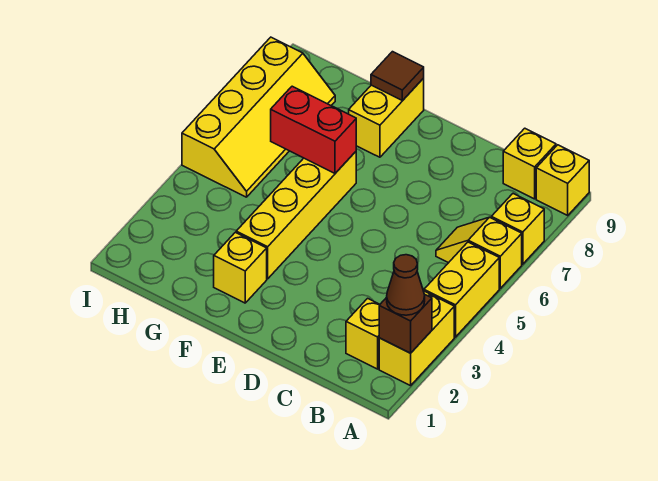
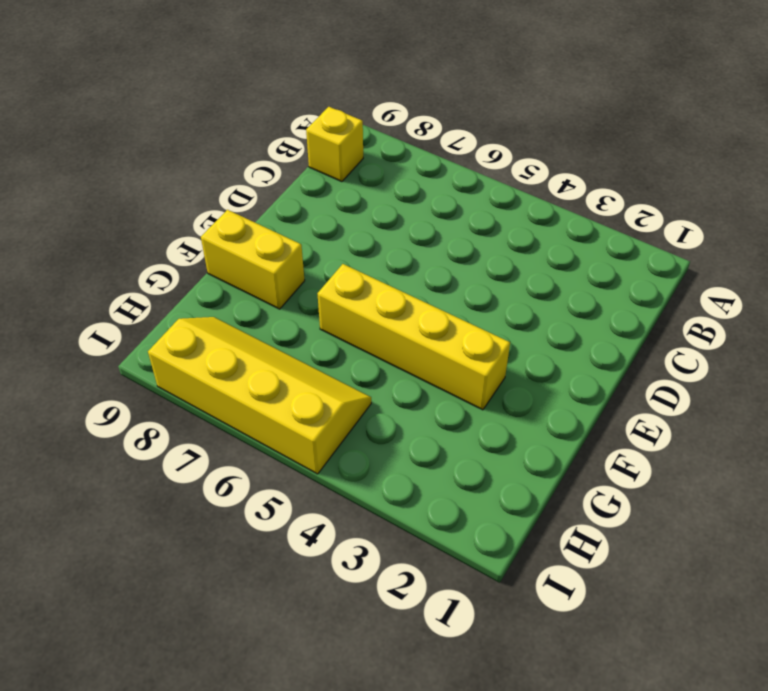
none -> yellow brick A2:A3 level 1
none -> yellow brick A4:A5 level 1
none -> yellow slope A6:B6 level 1 top A

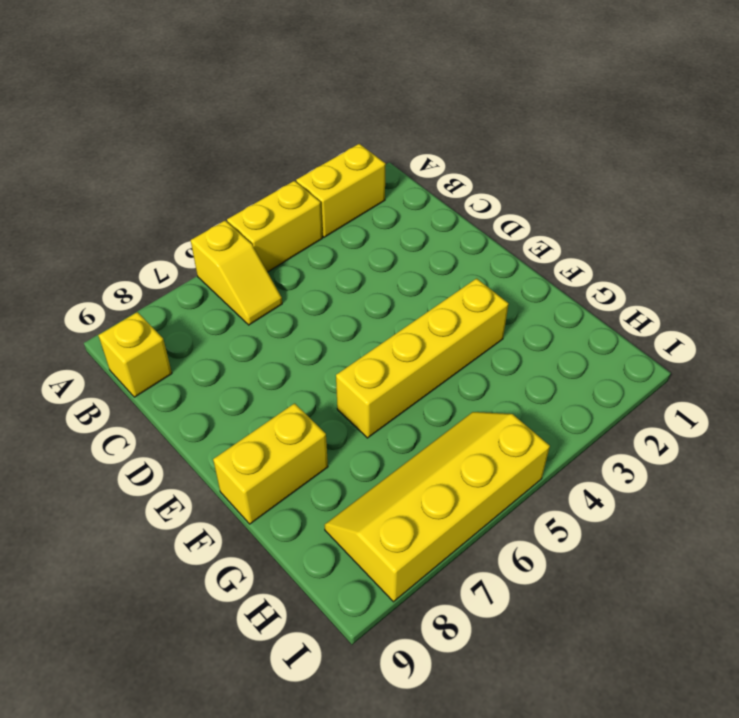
none -> yellow brick A7 level 1
none -> yellow brick A9 level 1
none -> yellow brick B2 level 1

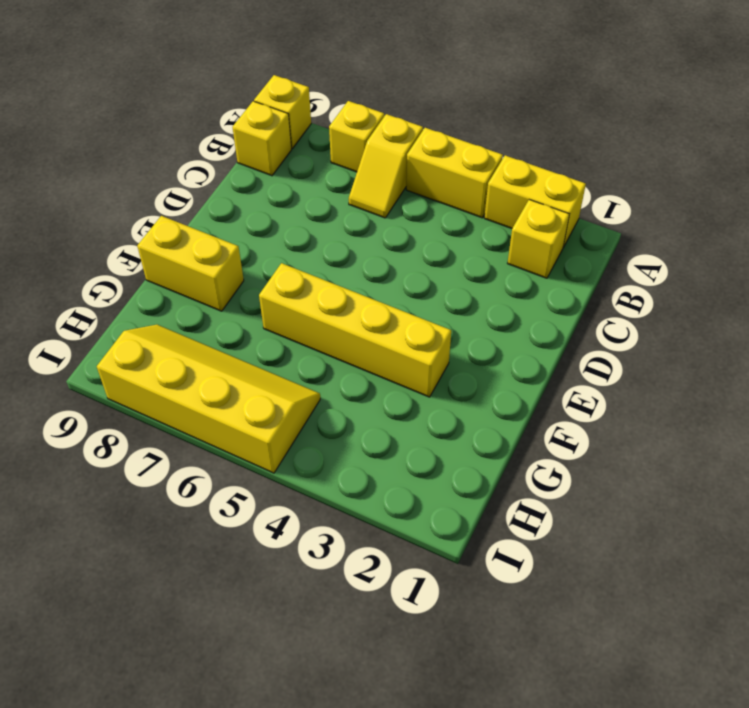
none -> yellow brick F2 level 1
none -> brown brick A2 level 2
none -> red brick F6:G6 level 2

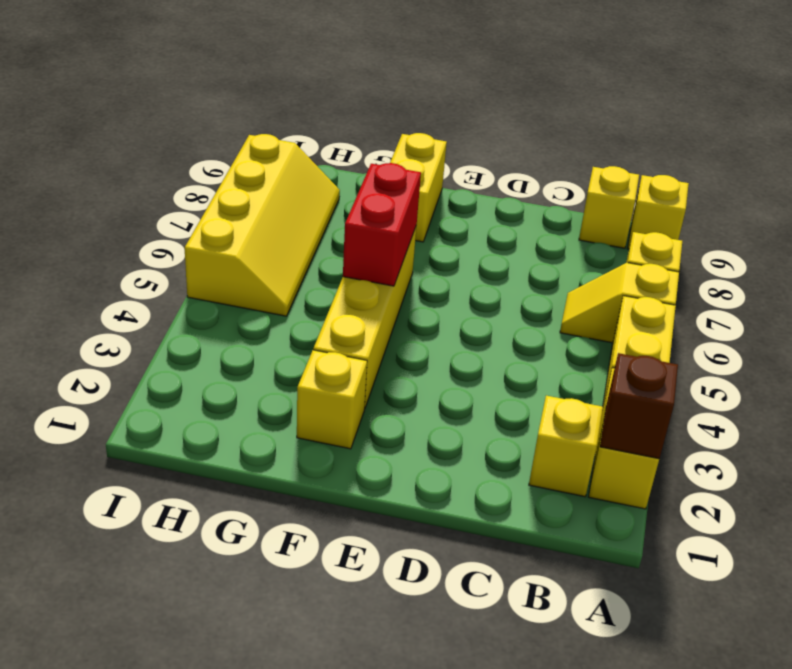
red brick F5:F6 level 2 -> red brick F6:G6 level 2
none -> brown tile F9 level 2
none -> brown cone A2 level 3

